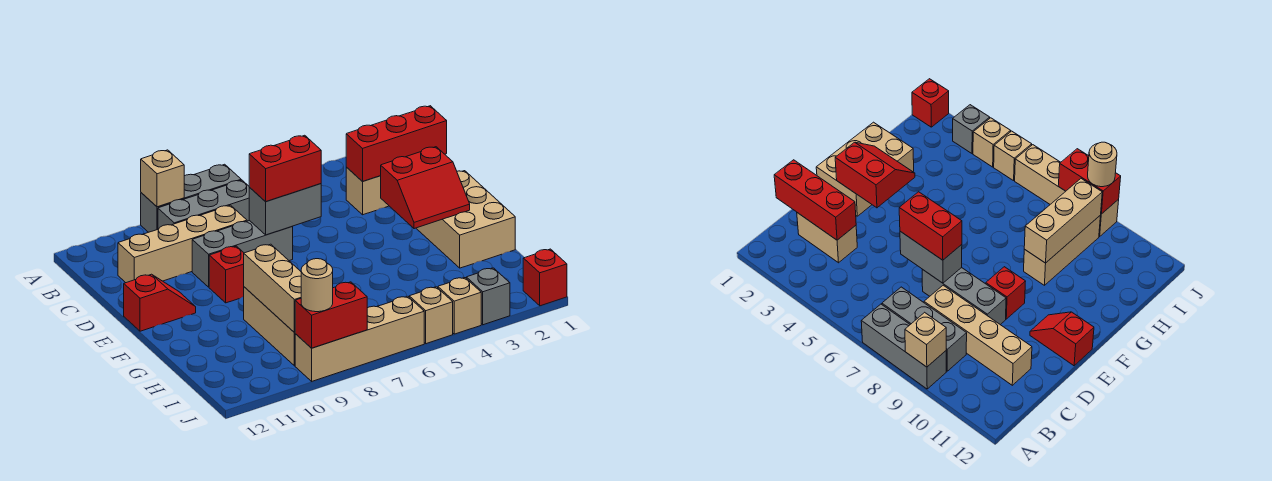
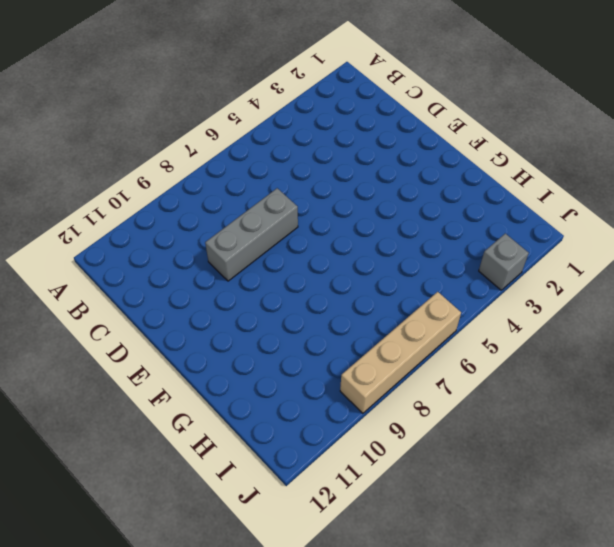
none -> grey brick A7:A9 level 1
none -> grey brick B7:B9 level 1
none -> tan brick C2:C3 level 1

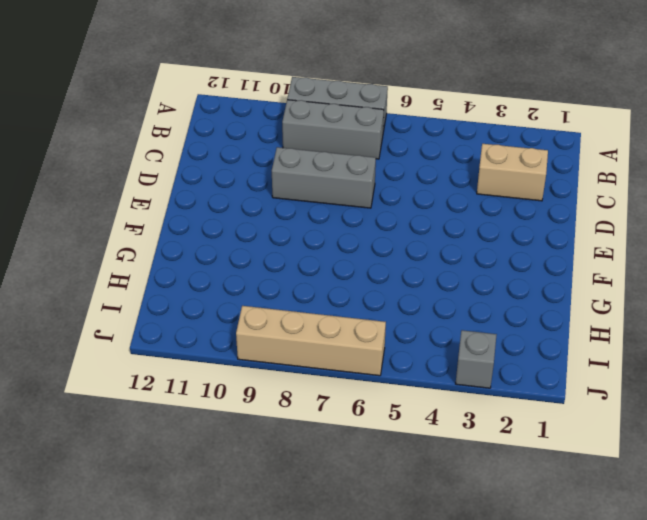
none -> tan brick C8:C11 level 1
none -> tan brick E1:G2 level 1
none -> red brick E9 level 1

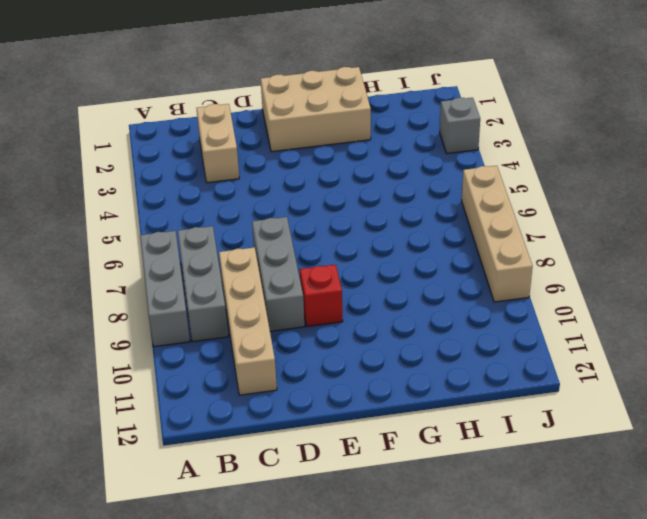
none -> red slope E11:E12 level 1 top 12
none -> tan brick G9:I9 level 1
none -> red brick J1 level 1

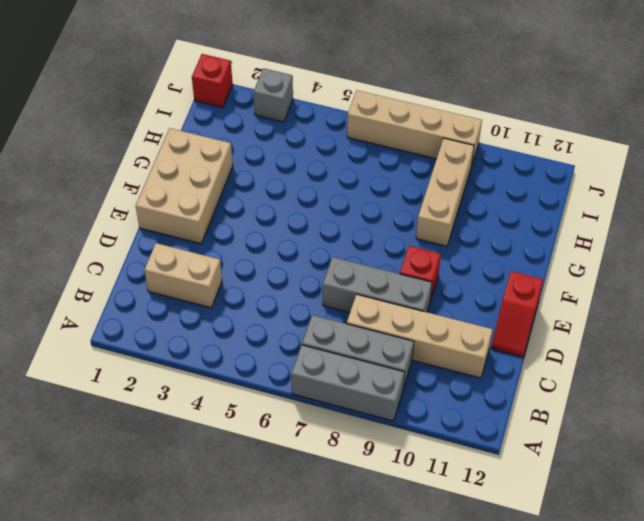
red slope D12:E12 level 1 top E -> red slope E11:E12 level 1 top 12
none -> tan brick J4 level 1
none -> tan brick J5 level 1
none -> tan brick A9 level 2

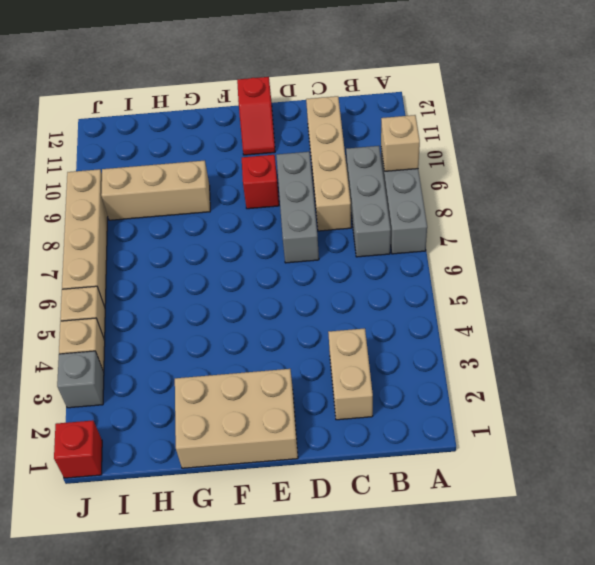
none -> red brick C1:C3 level 2
none -> grey brick D6:D7 level 2
none -> red slope E2:F3 level 2 top E

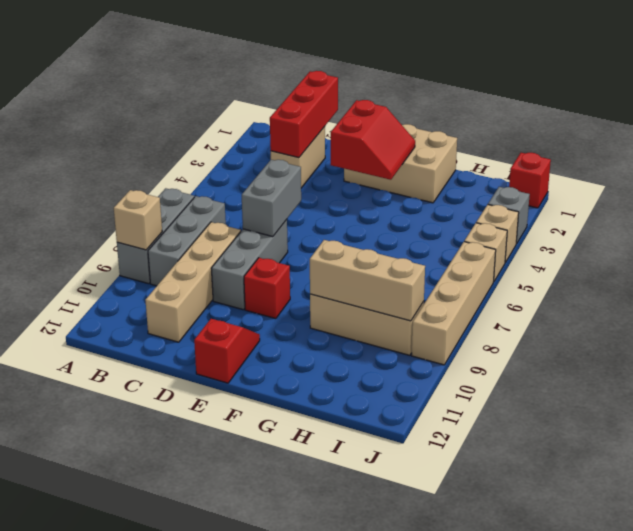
none -> red brick J8:J9 level 2
none -> red brick D6:D7 level 3
none -> tan round brick J9 level 3

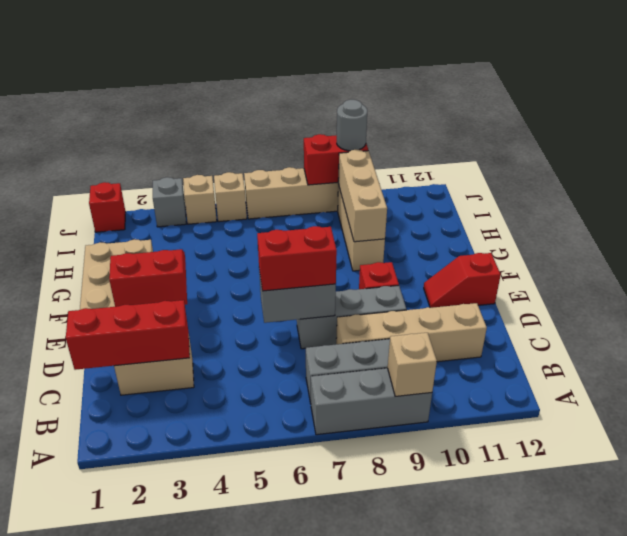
grey round brick J9 level 3 -> tan round brick J9 level 3

